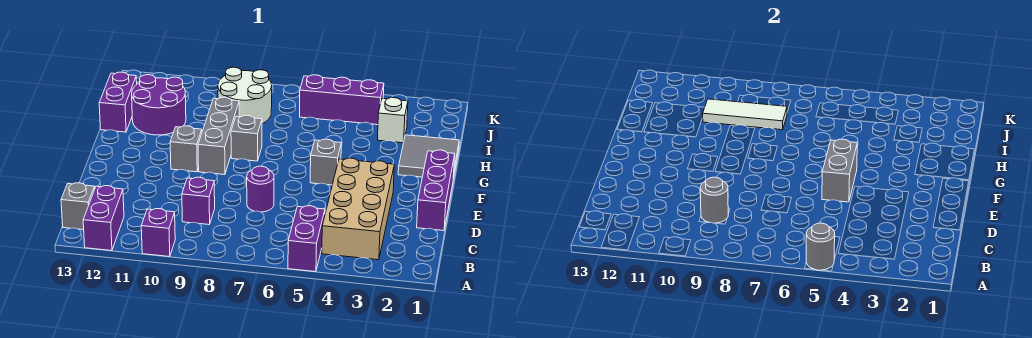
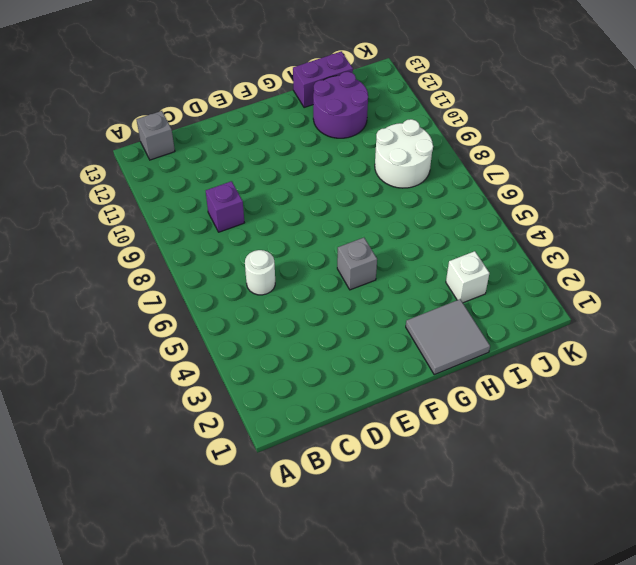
white round brick C6 level 1 -> none
none -> purple brick A5:B5 level 1
none -> purple brick A10 level 1
none -> purple brick A12:B12 level 1

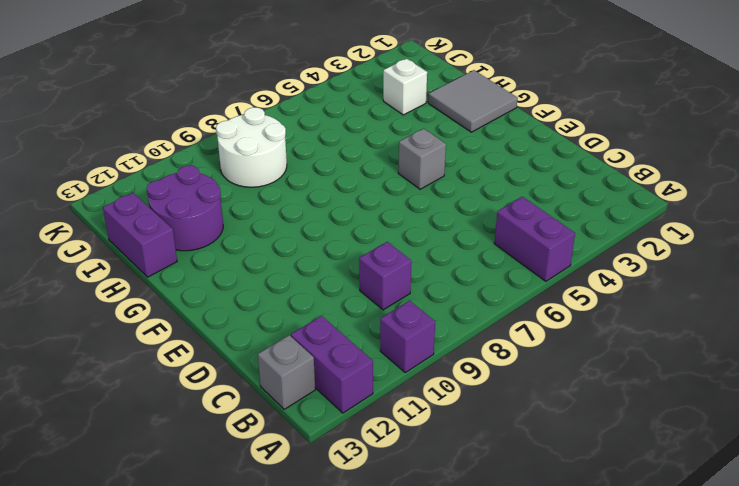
none -> tan brick B3:E4 level 1
none -> purple brick D1:F1 level 1
none -> purple round brick D7 level 1

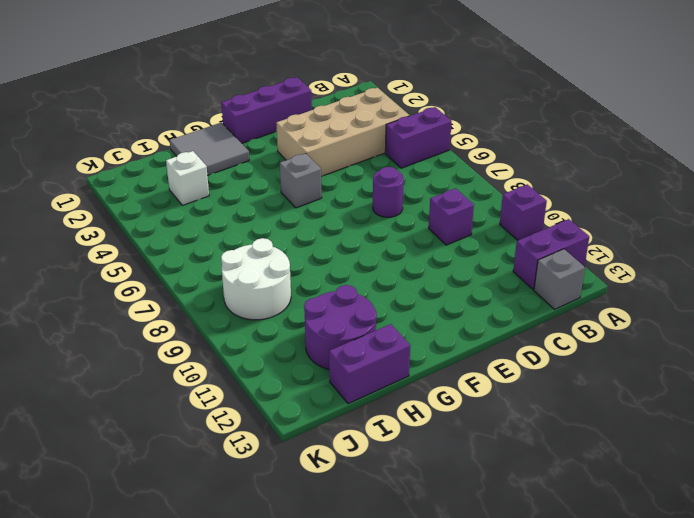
none -> grey brick F9:H9 level 1
none -> grey brick F10 level 1
none -> grey brick G8 level 1

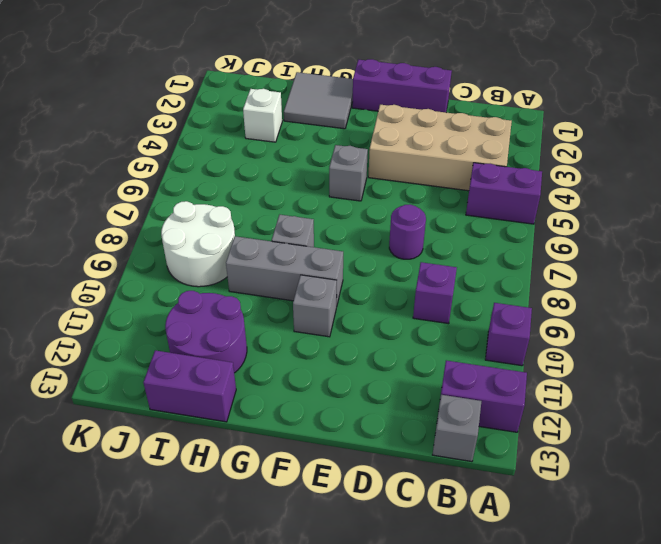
none -> purple brick J4:J6 level 1
none -> grey round brick A5 level 2
none -> grey round brick C9 level 2

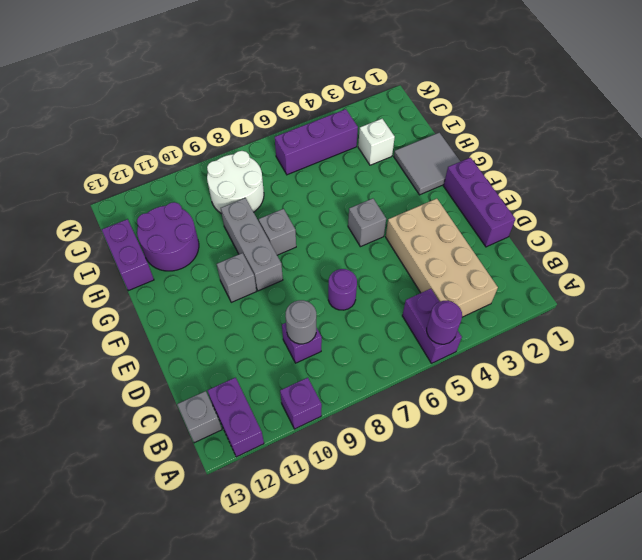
purple round brick A5 level 2 -> grey round brick A5 level 2
none -> grey brick E5:F5 level 2
none -> white tile I8:I10 level 2

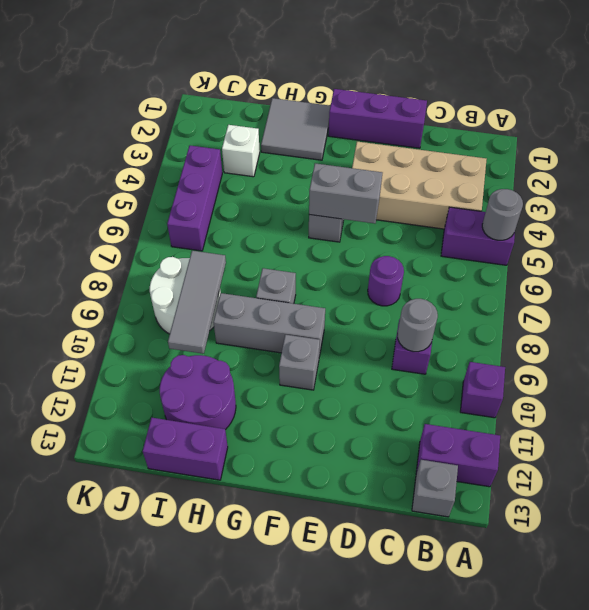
grey tile I8:I10 level 2 -> white tile I8:I10 level 2

